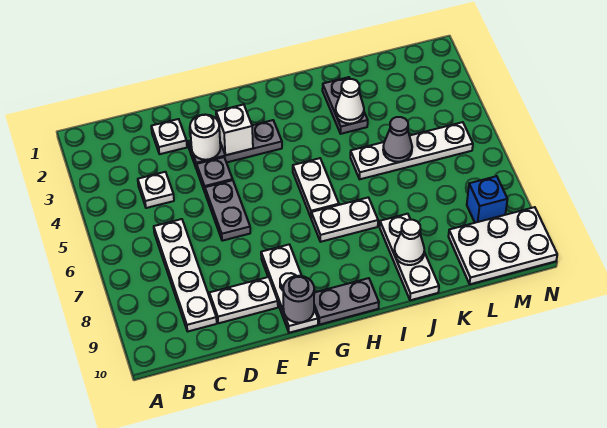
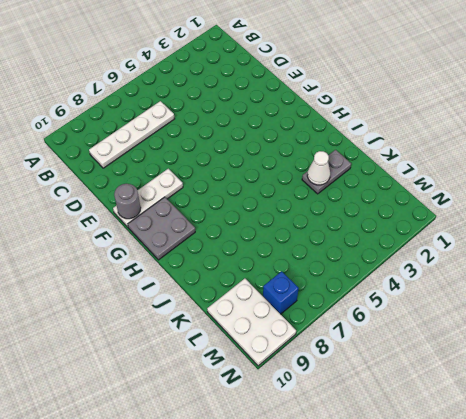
grey plate G9:H10 level 1 -> grey plate G10:H10 level 1
none -> white plate C4 level 1
none -> white plate D2 level 1
none -> white plate D9:E9 level 1

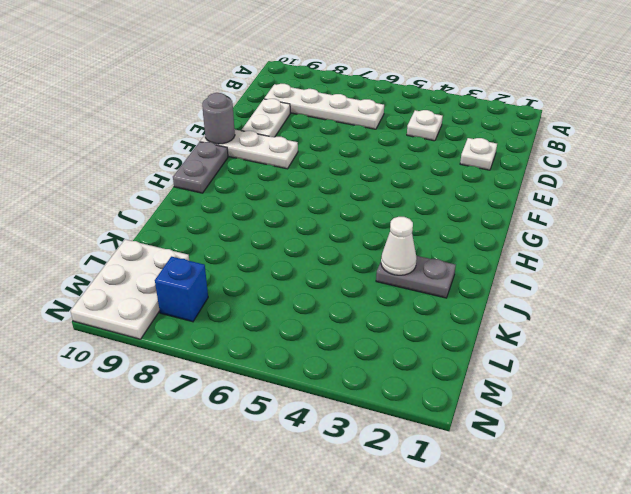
none -> grey plate E3:G3 level 1
none -> grey plate E4 level 1
none -> grey plate E5:E6 level 1

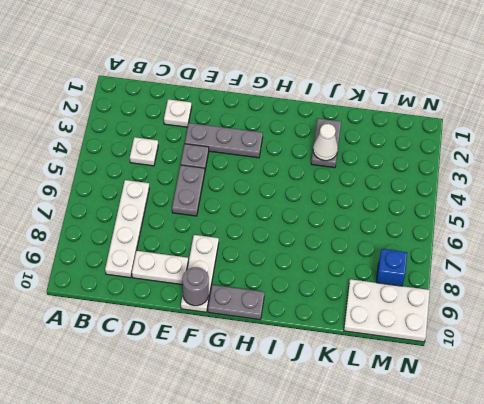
none -> white plate H5:H6 level 1
none -> white plate H7:I7 level 1
none -> white plate J5:M5 level 1

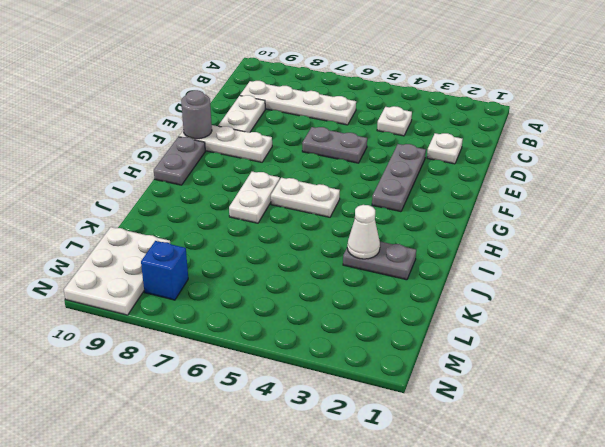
none -> grey plate E4 level 1
none -> white plate J5:M5 level 1
none -> white plate J8:J10 level 1

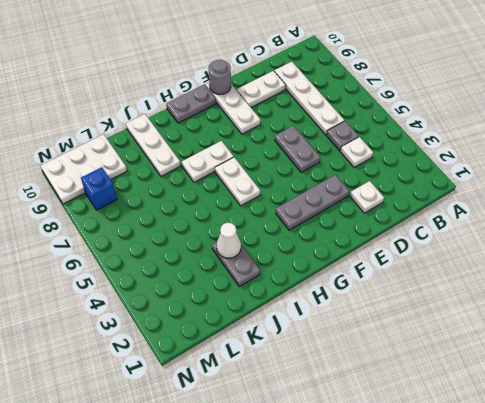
grey plate C5 level 1 -> grey plate E4 level 1
none -> white plate J5:M5 level 1
none -> white round brick E3 level 2
none -> white brick F3 level 2

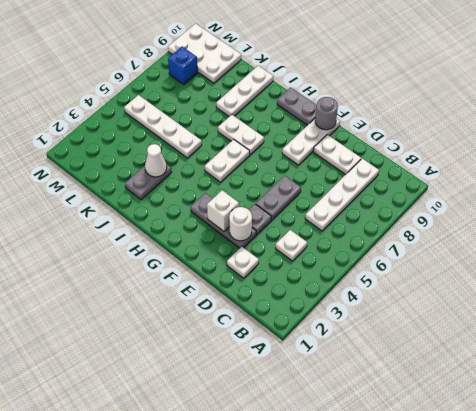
none -> white cone J9 level 2
none -> grey cone K5 level 2

